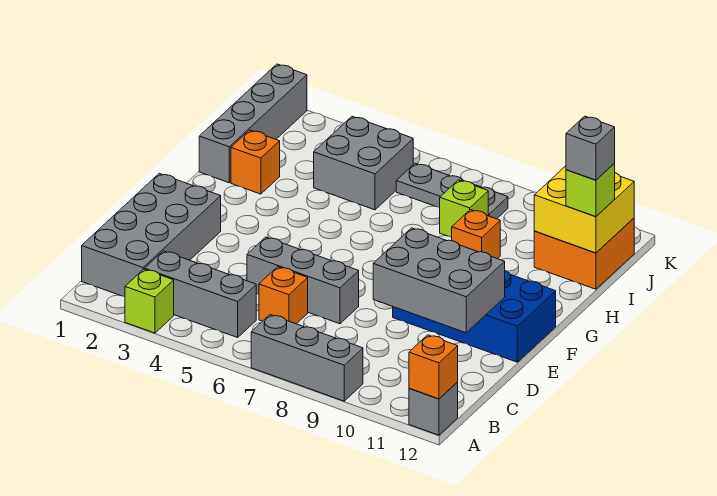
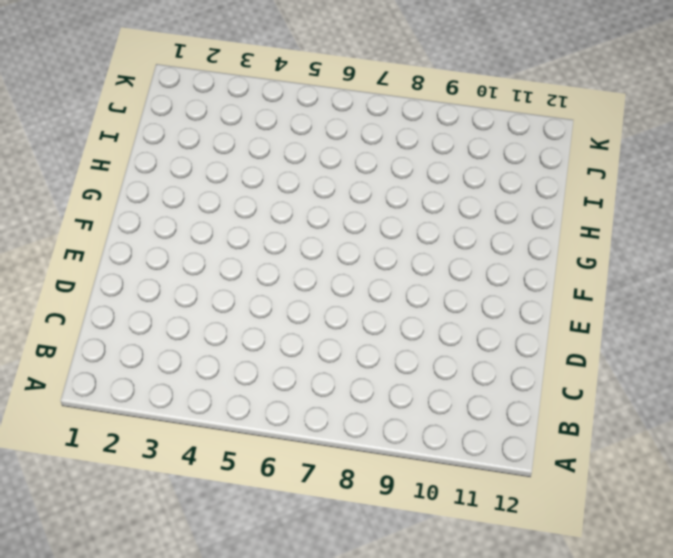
none -> lime brick A3 level 1
none -> grey brick A7:A9 level 1
none -> grey brick A12 level 1

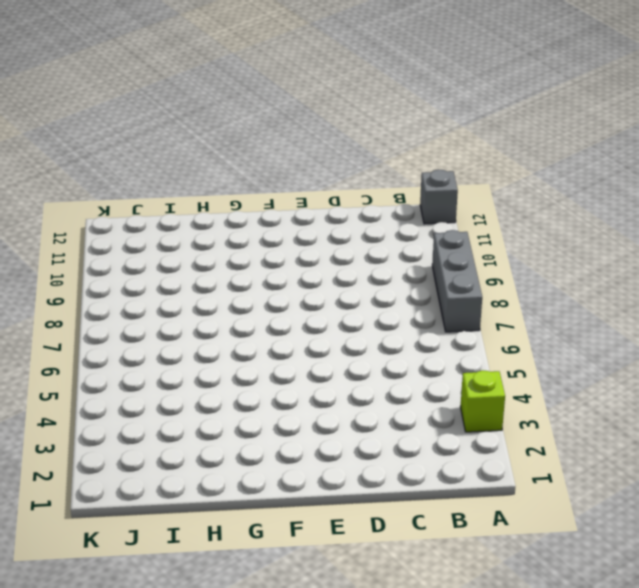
none -> grey brick B1:E2 level 1
none -> grey brick B3:B5 level 1
none -> orange brick C6 level 1

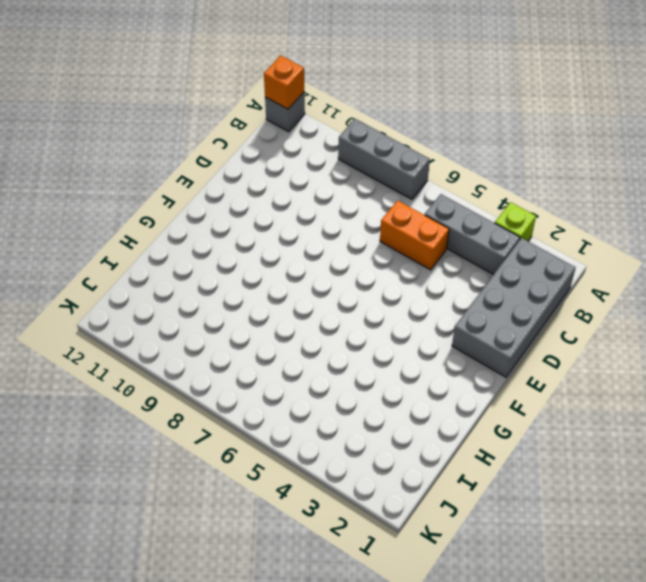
orange brick C5:C6 level 1 -> orange brick C6 level 1
none -> grey brick D5:D7 level 1
none -> blue brick E9:F12 level 1
none -> grey brick H1:K1 level 1

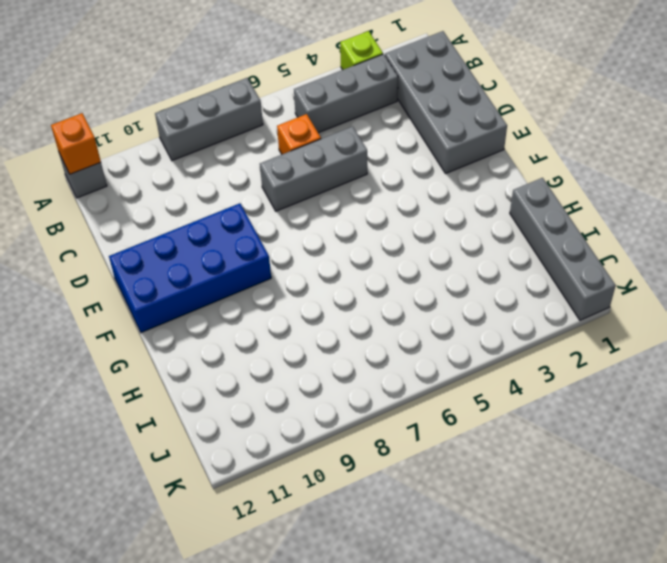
none -> orange brick H2 level 1
none -> orange brick H9 level 1
none -> grey brick I4:J5 level 1

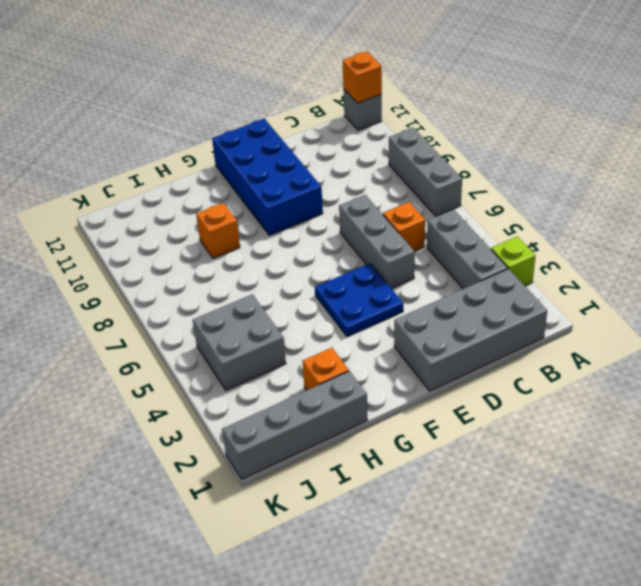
blue plate E4:F5 level 1 -> none
none -> lime brick I8 level 1
none -> orange brick I11:J12 level 1
none -> grey plate J6:J8 level 1

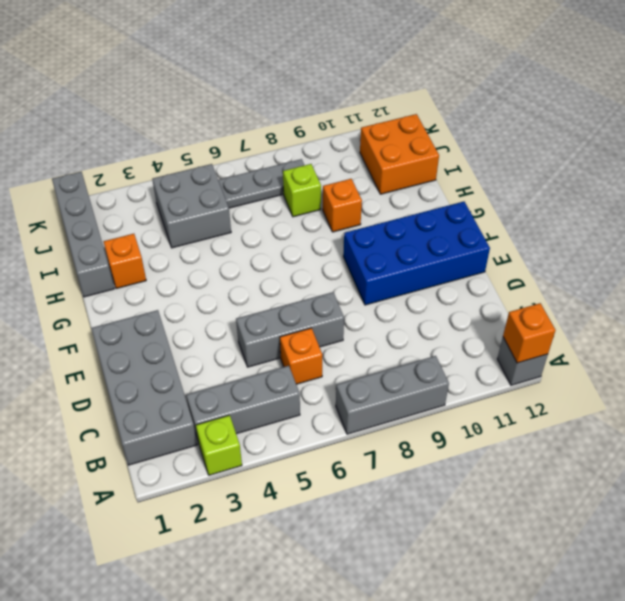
none -> grey brick D9:E11 level 2
none -> yellow brick I11:J12 level 2
none -> lime brick I12 level 3

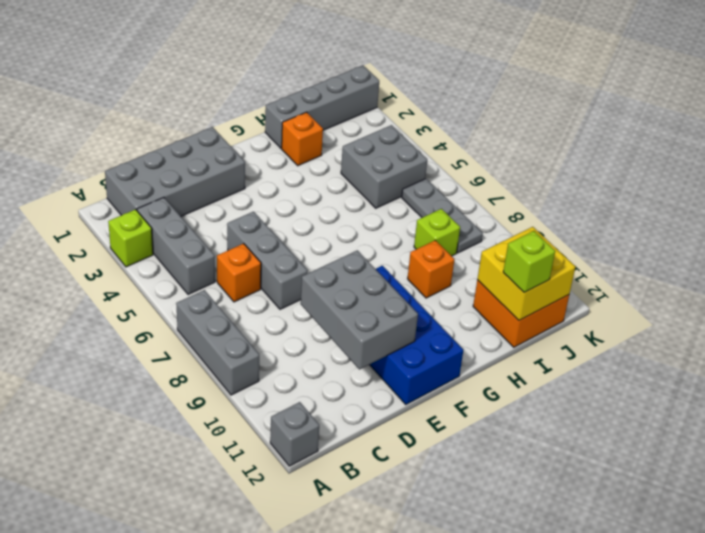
none -> orange brick A12 level 2
none -> grey brick I12 level 4

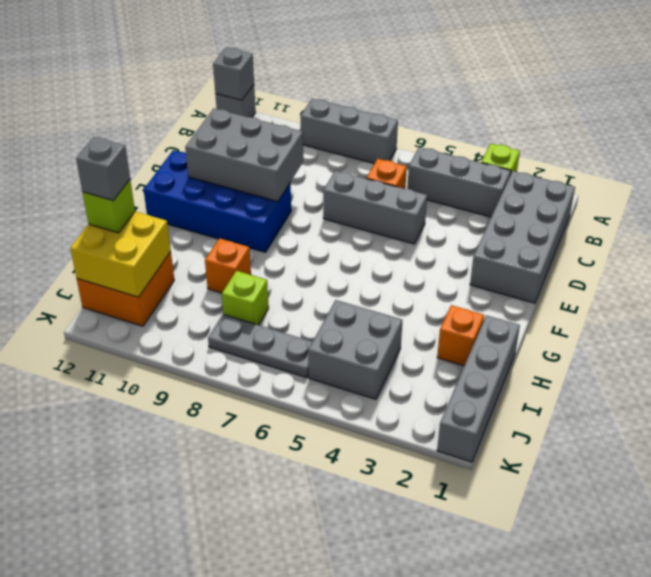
grey brick A12 level 2 -> orange brick A12 level 2

